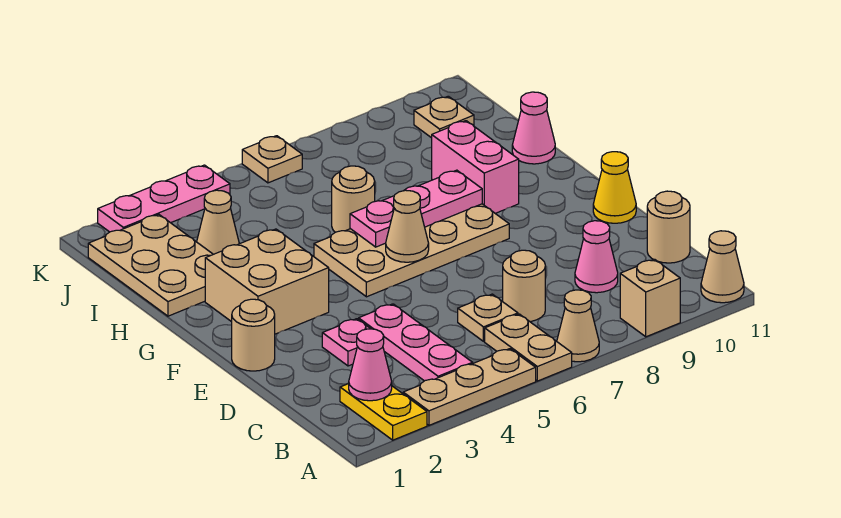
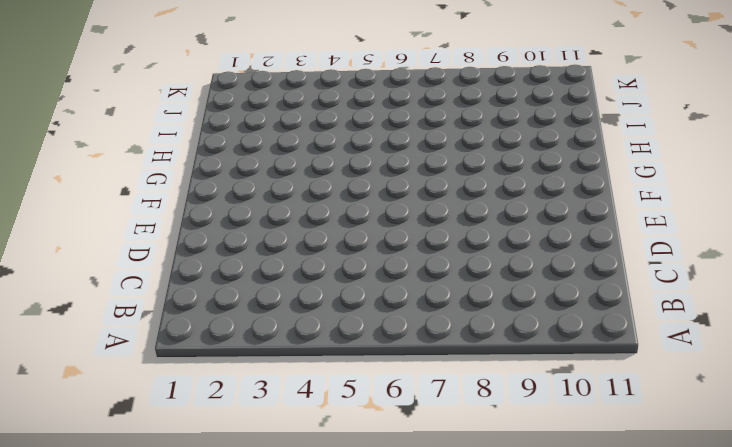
none -> yellow plate A2:B2 level 1
none -> tan plate A3:A5 level 1
none -> tan plate A6:B6 level 1

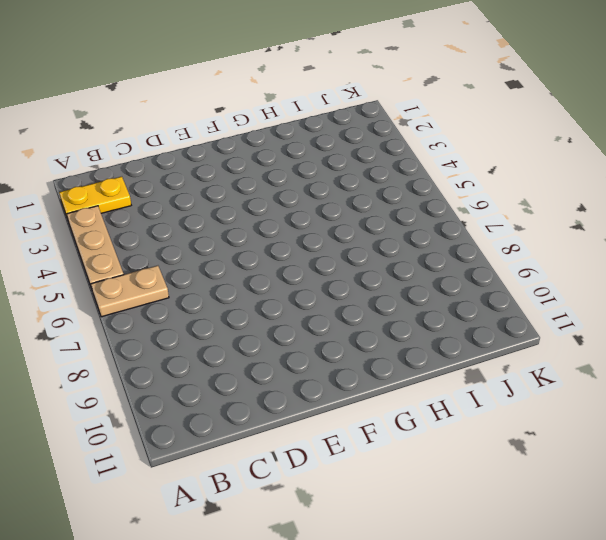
none -> tan cone A7 level 1
none -> tan brick A9 level 1
none -> tan cone A11 level 1

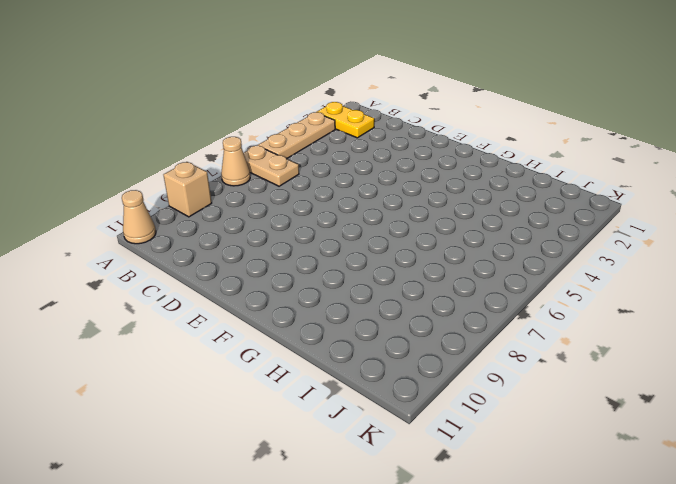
none -> pink plate B4:D4 level 1
none -> tan plate C6 level 1
none -> tan round brick C7 level 1

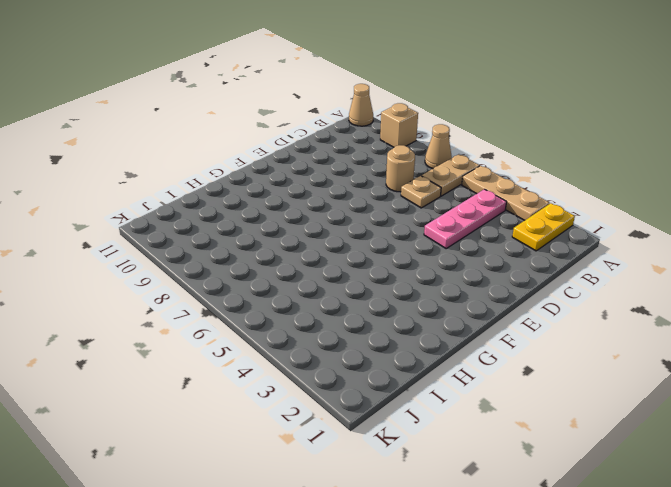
none -> pink cone C9 level 1
none -> tan round brick C11 level 1
none -> pink plate D3 level 1

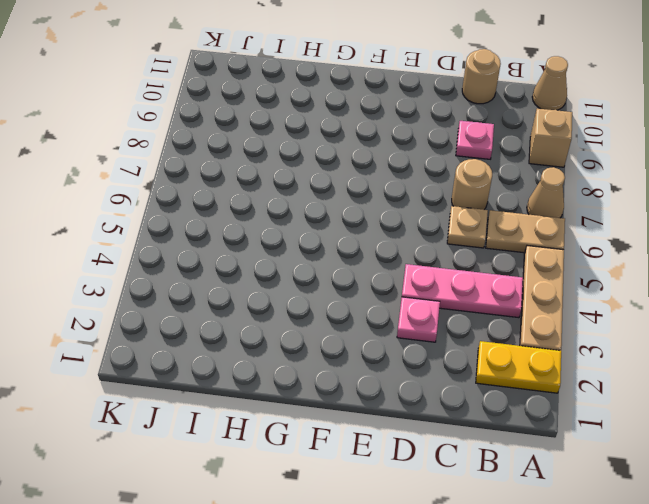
pink plate C9 level 1 -> pink cone C9 level 1
none -> tan round brick E1 level 1
none -> yellow cone E11 level 1
none -> tan brick F2:G3 level 1

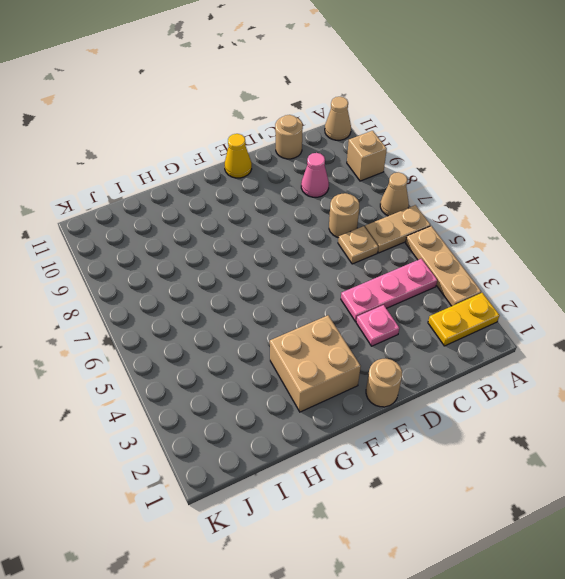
none -> tan plate F5:G8 level 1
none -> pink brick G9:H9 level 1
none -> tan plate H1:J2 level 1

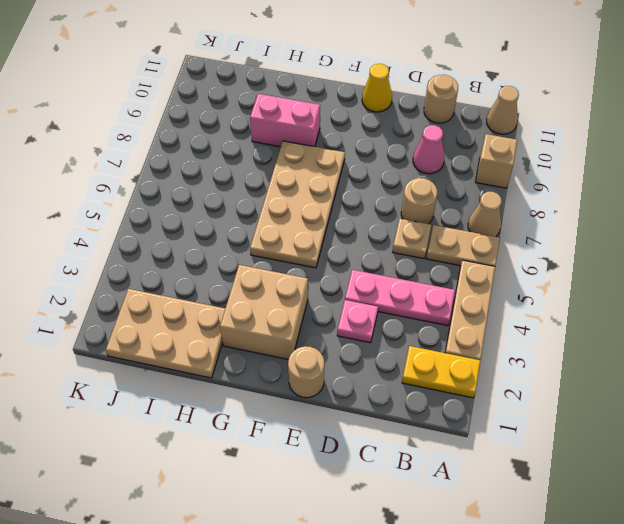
none -> tan round brick H6 level 1
none -> pink cone H11 level 1
none -> tan cone I3 level 1

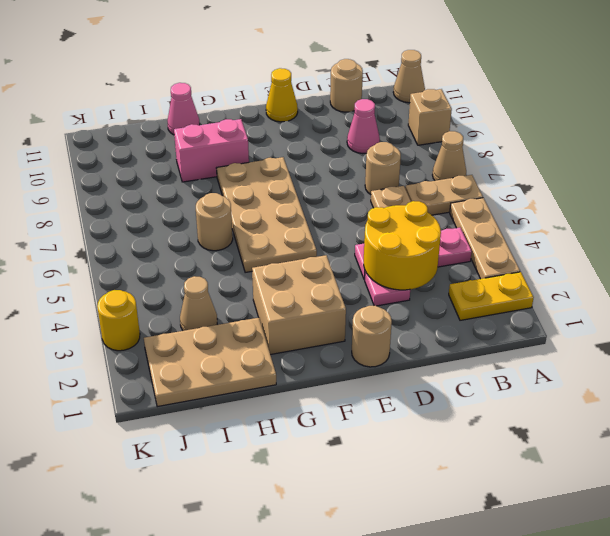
yellow round brick C3:D4 level 2 -> none
yellow round brick K3 level 1 -> pink plate K2:K4 level 1
none -> tan plate J10 level 1
none -> tan plate K6 level 1
none -> pink cone B2 level 2

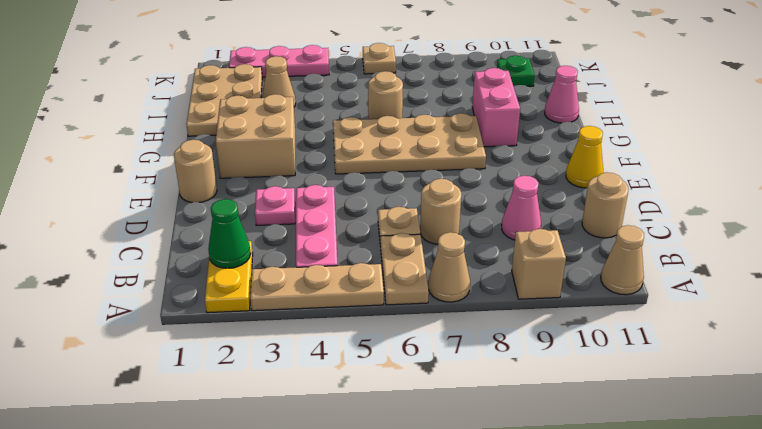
green cone B2 level 2 -> pink cone B2 level 2
green plate J10 level 1 -> tan plate J10 level 1
none -> tan cone F6 level 2
none -> pink plate G6:G8 level 2

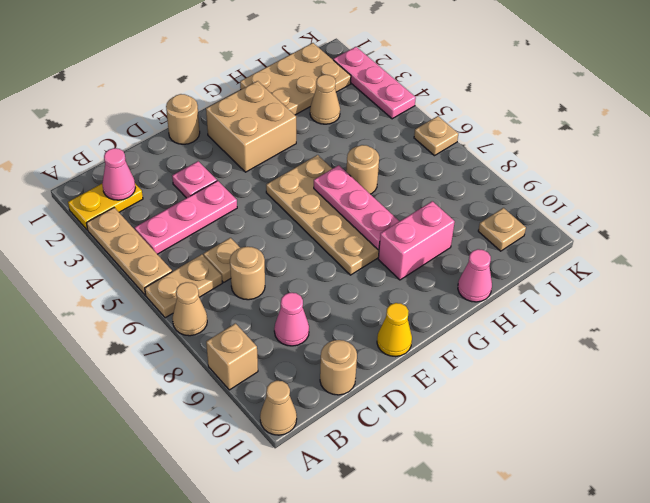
none -> tan cone F6 level 2

